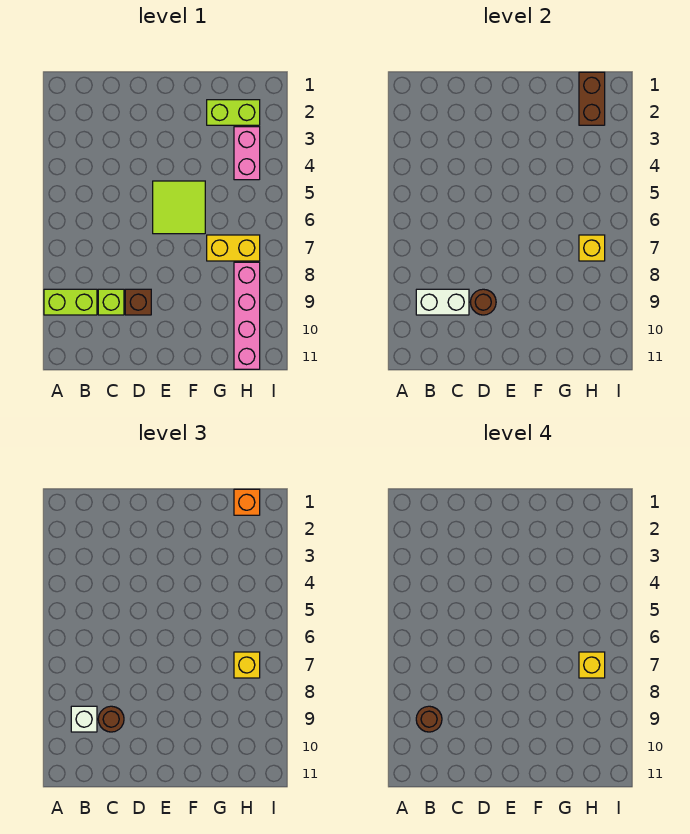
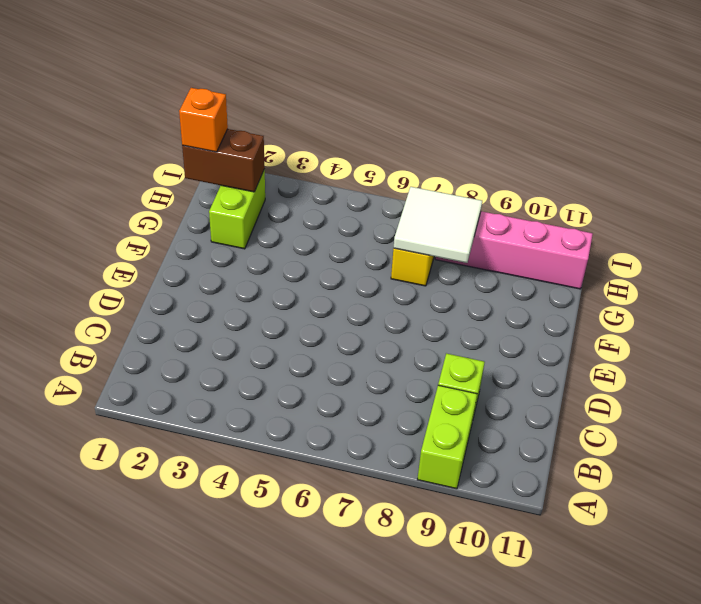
white tile G7:H8 level 2 -> yellow brick H7 level 2
none -> brown brick D9 level 1
none -> lime tile E5:F6 level 1
none -> pink brick H3:H4 level 1

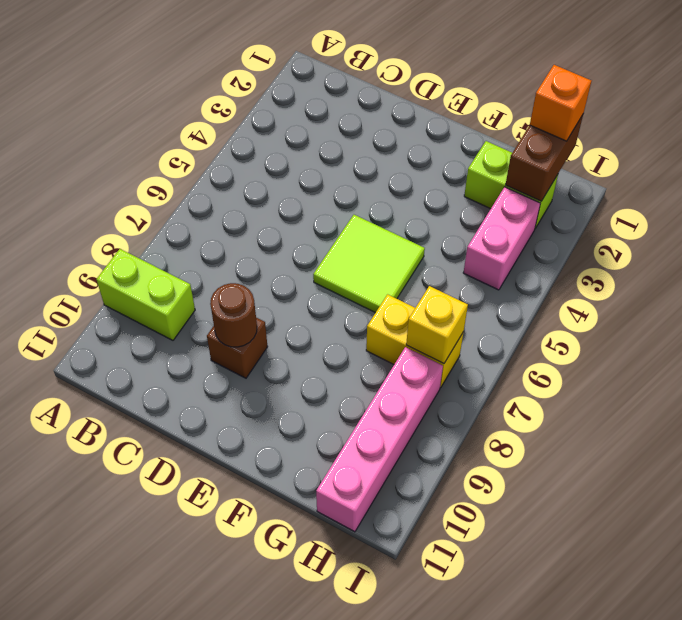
none -> lime brick C9 level 1
none -> white brick B9:C9 level 2
none -> white brick B9 level 3

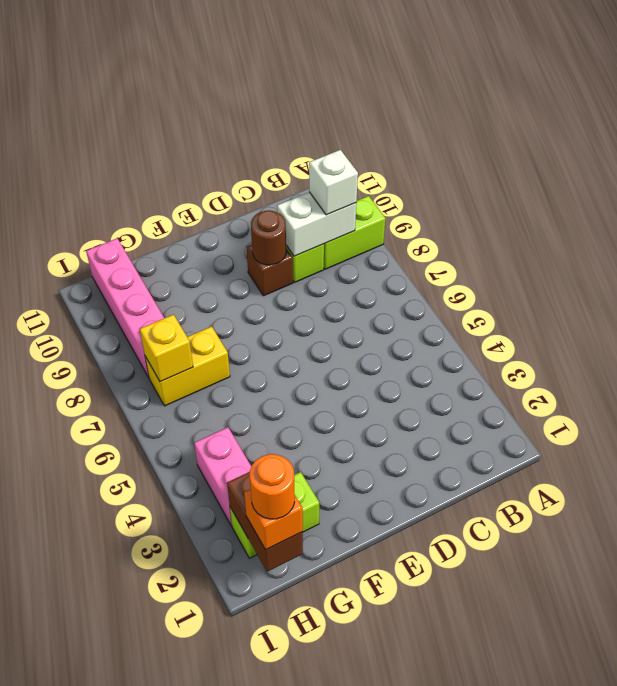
orange round brick H1 level 4 -> none
none -> lime tile E5:F6 level 1
none -> brown round brick C9 level 3
none -> yellow brick H7 level 3

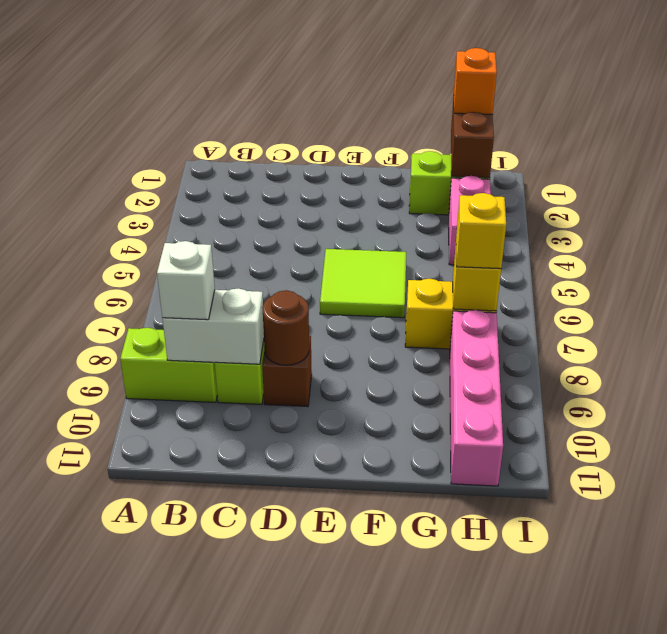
none -> brown round brick C9 level 3
none -> brown round brick B9 level 4
none -> yellow brick H7 level 4

